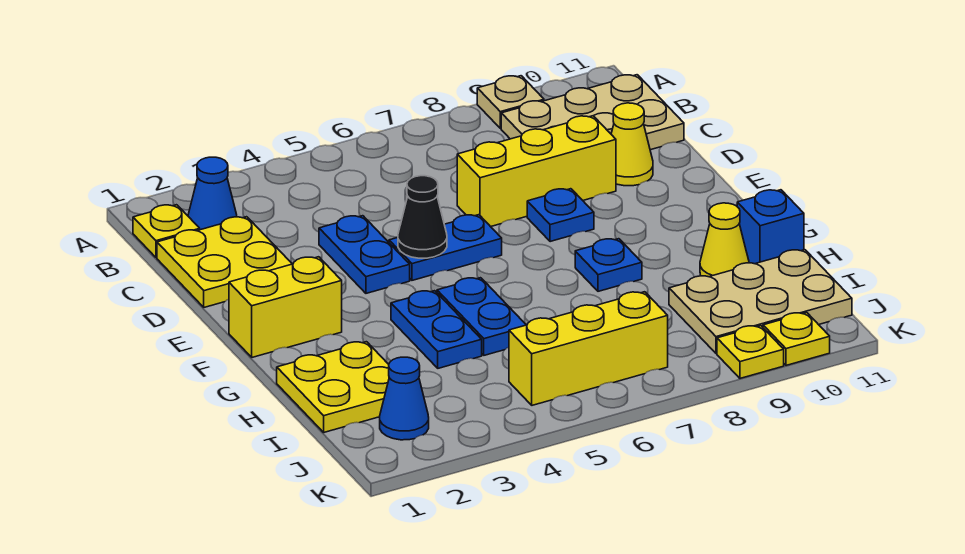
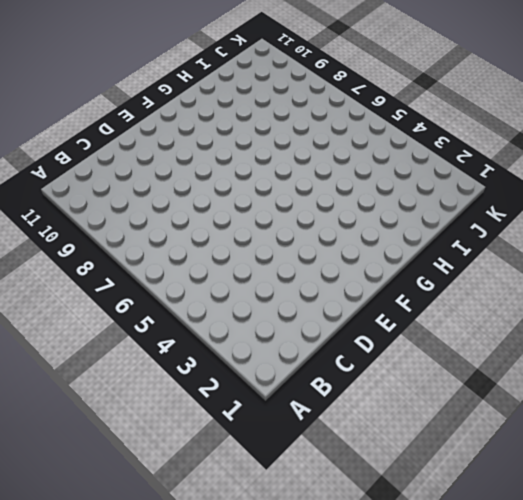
none -> tan plate A9 level 1
none -> yellow plate B1 level 1
none -> blue cone B2 level 1

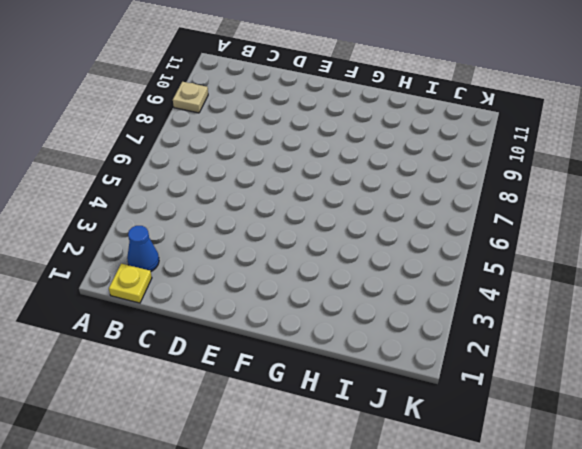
none -> tan plate B9:C11 level 1
none -> yellow plate C1:D2 level 1
none -> blue plate D4:E4 level 1

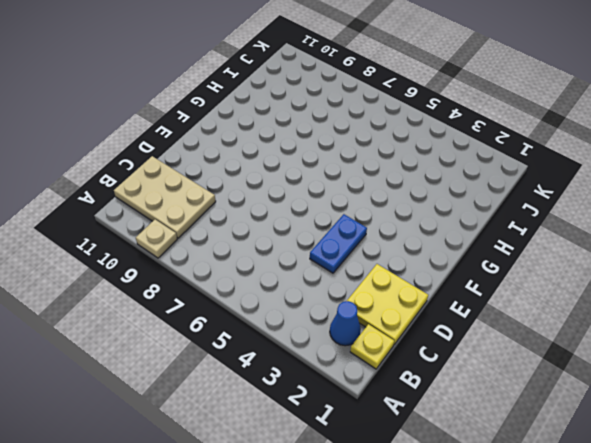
none -> yellow brick D7:D9 level 1
none -> yellow cone D10 level 1
none -> blue plate E5:E6 level 1

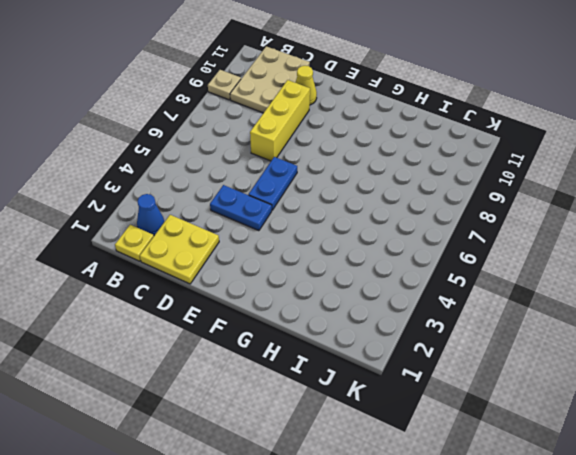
none -> blue plate E8 level 1
none -> yellow brick F1:F2 level 1
none -> blue plate G4:H4 level 1

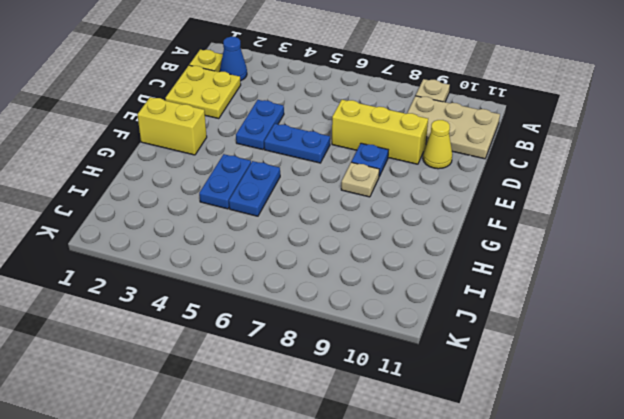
tan plate F8 level 1 -> none
none -> blue plate G8 level 1
none -> yellow plate H1:I2 level 1
none -> yellow cone H10 level 1

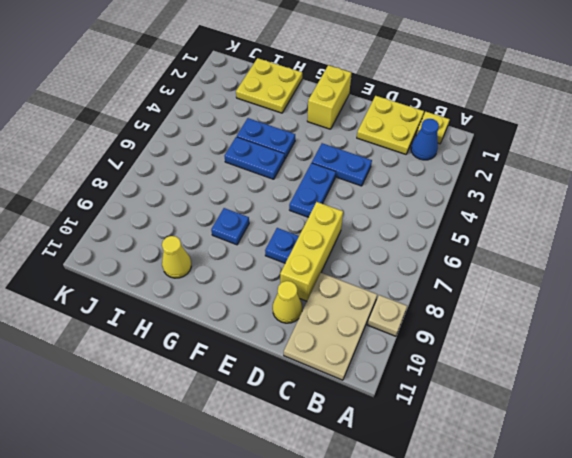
none -> blue brick H11 level 1
none -> tan plate I9:J11 level 1
none -> blue cone J2 level 1

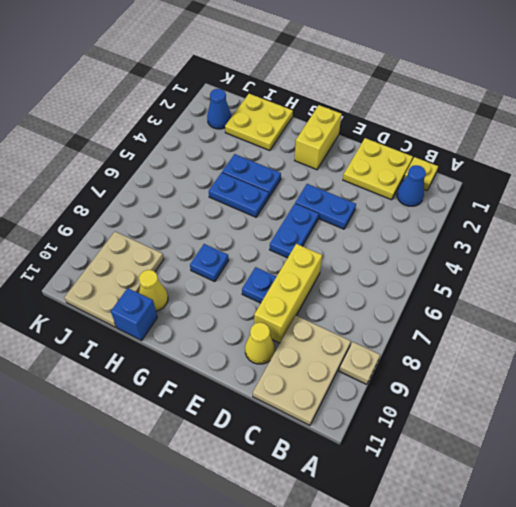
none -> yellow brick J5:J7 level 1
none -> yellow plate K9 level 1
none -> yellow plate K10 level 1

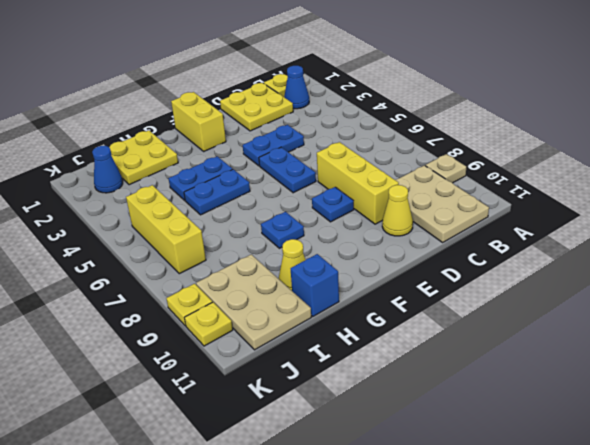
none -> black cone E5 level 2

